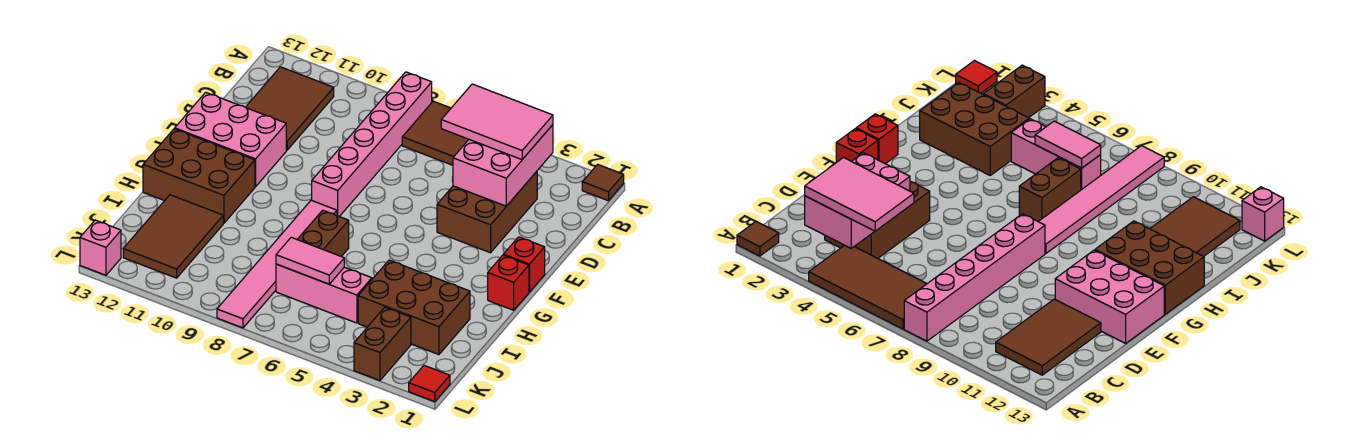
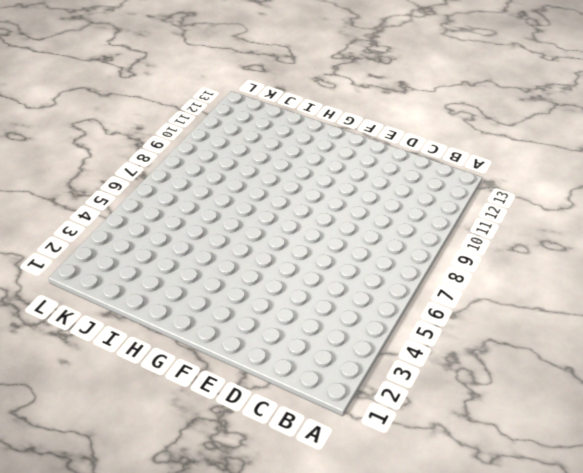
none -> brown tile A1 level 1
none -> brown tile A4:B7 level 1
none -> pink brick A8:F8 level 1

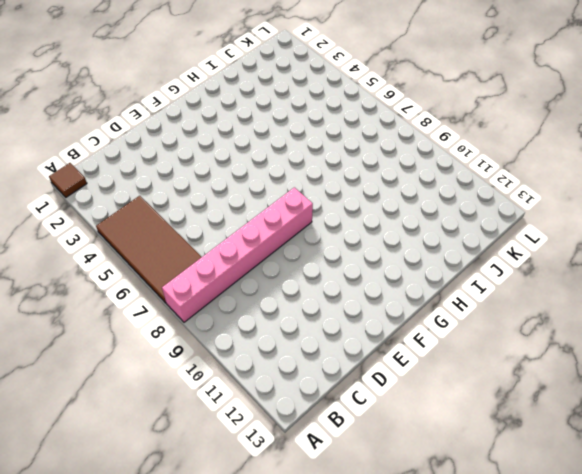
none -> brown tile B11:D12 level 1
none -> brown brick C3:E4 level 1
none -> pink brick E11:F13 level 1

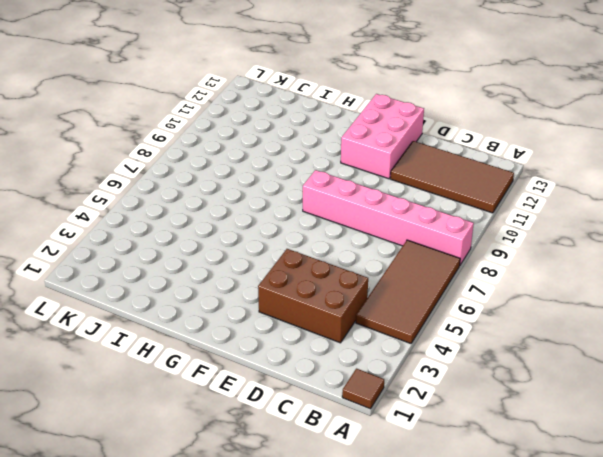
brown tile A11:D12 level 1 -> brown tile B11:D12 level 1
none -> red brick F1 level 1
none -> red brick G1 level 1
none -> pink tile G8:L8 level 1

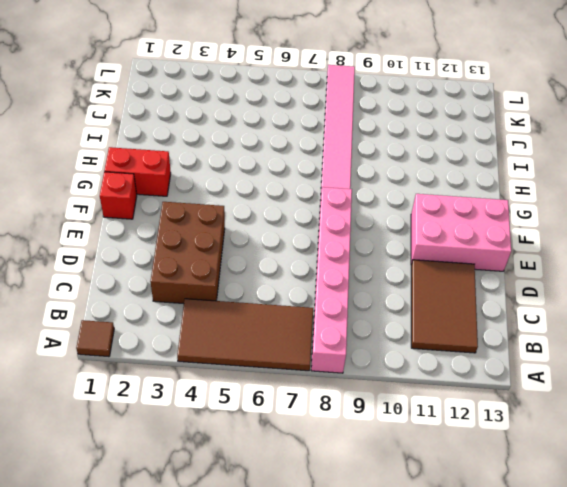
red brick G1:G2 level 1 -> red brick G1 level 1
none -> brown brick G11:H13 level 1
none -> brown brick H7:I7 level 1
none -> brown brick I2:J4 level 1

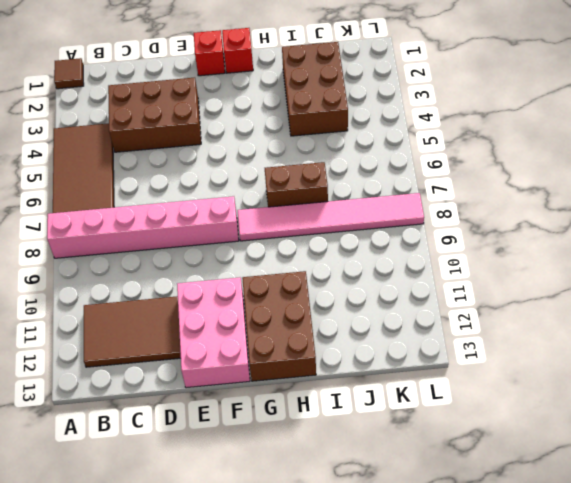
none -> brown tile I11:K12 level 1
none -> pink brick J5:J7 level 1
none -> brown brick K3:L3 level 1

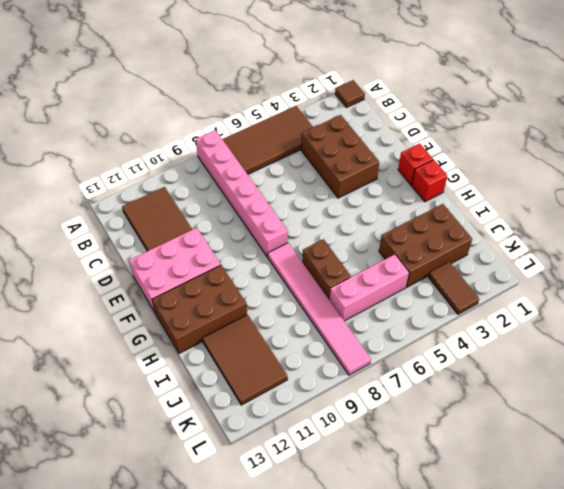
brown tile K3:L3 level 1 -> brown brick K3:L3 level 1
none -> red tile L1 level 1
none -> pink brick L13 level 1
none -> pink brick B3:D4 level 2

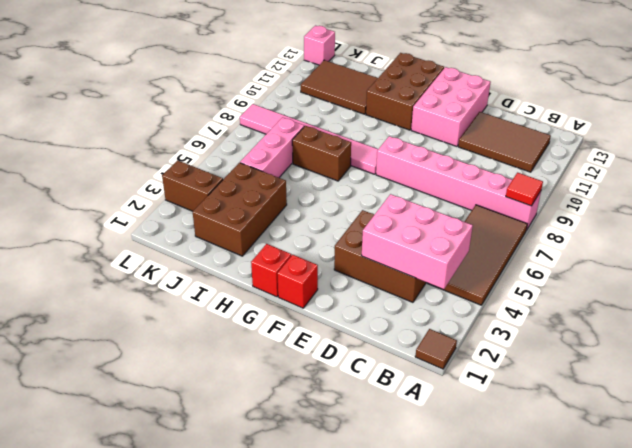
red tile A8 level 2 -> red tile L1 level 1
none -> pink tile J6:J7 level 2
none -> pink tile B3:C5 level 3

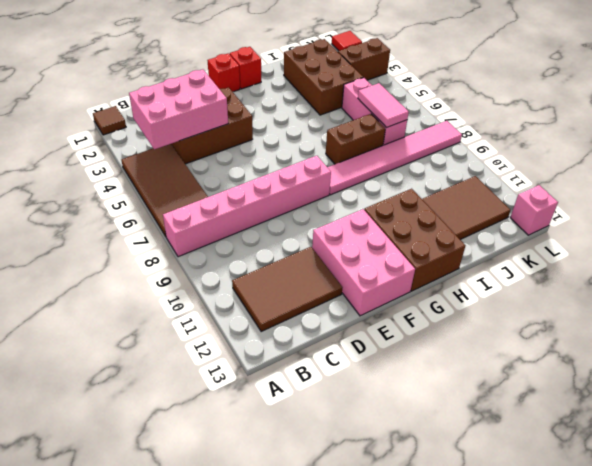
none -> pink tile B3:C5 level 3

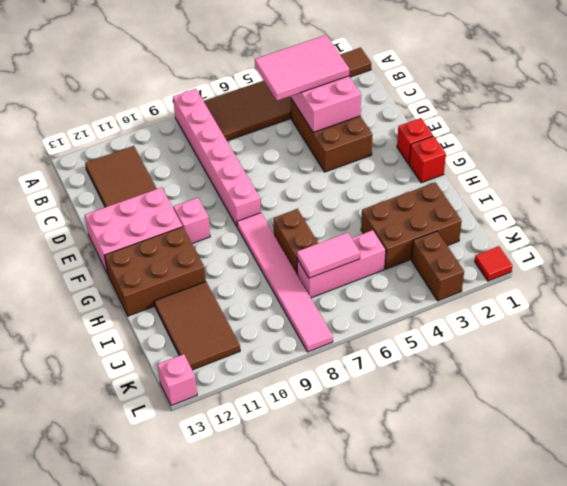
pink brick F10 level 1 -> none

